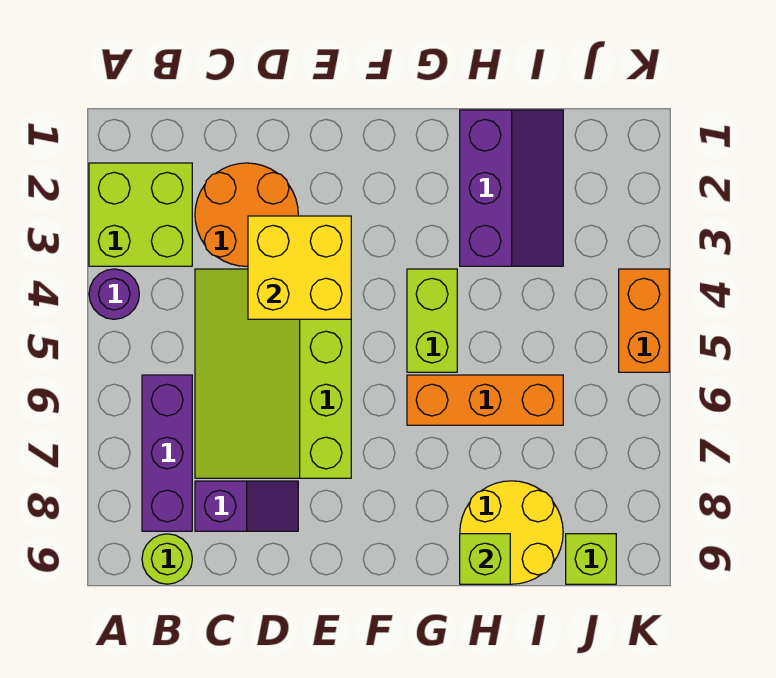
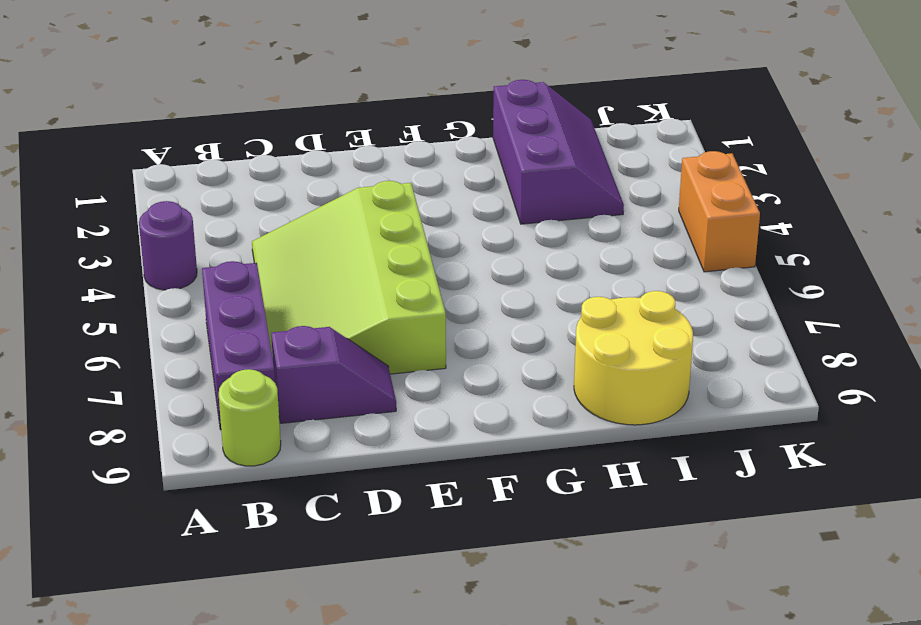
none -> lime brick A2:B3 level 1
none -> orange round brick C2:D3 level 1
none -> lime brick G4:G5 level 1

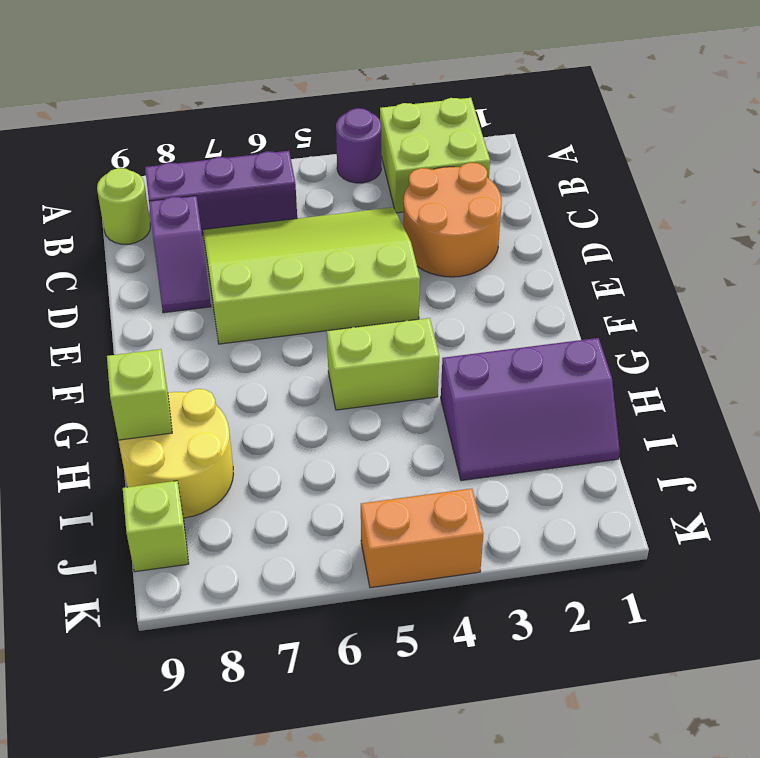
none -> orange brick G6:I6 level 1
none -> yellow brick D3:E4 level 2

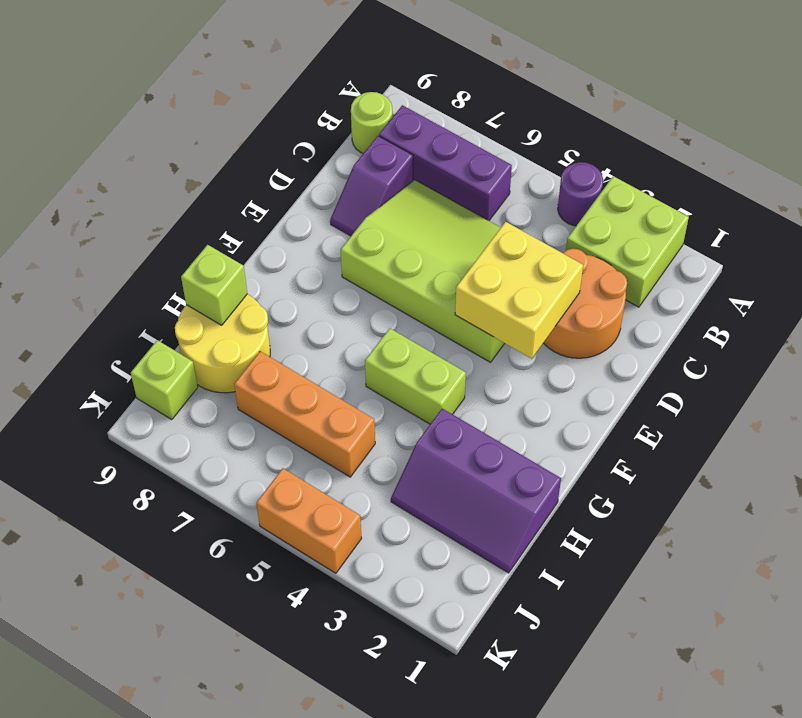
orange brick I5:I7 level 1 -> orange brick G6:I6 level 1

